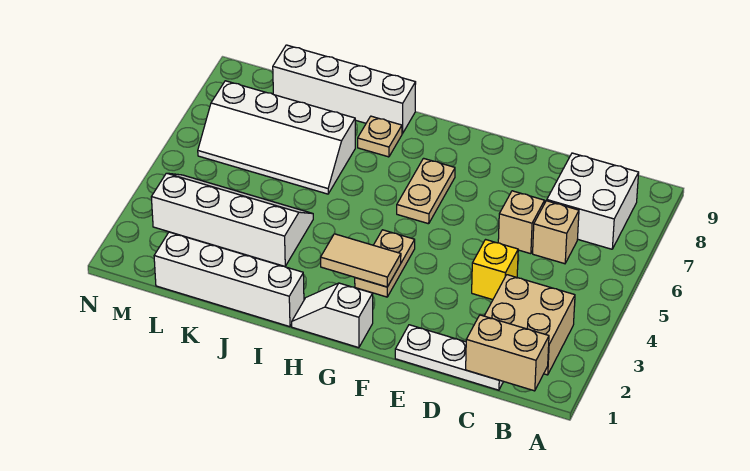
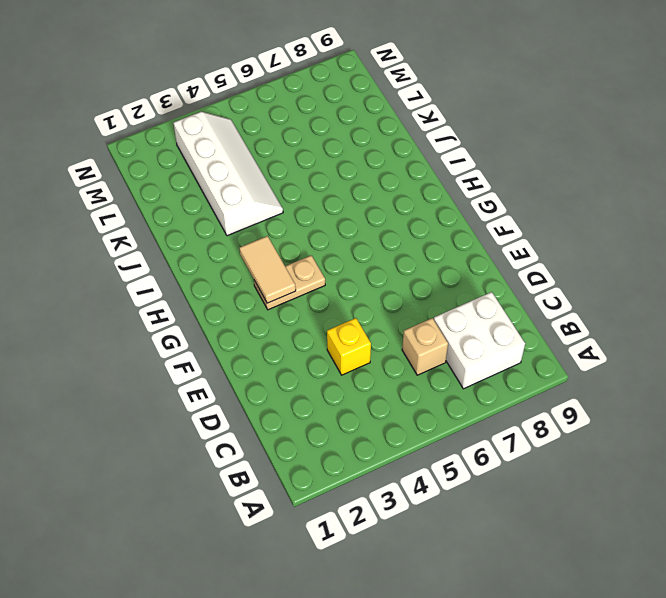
none -> tan brick B2:C3 level 1
none -> white plate C1:E1 level 1
none -> tan brick D6 level 1

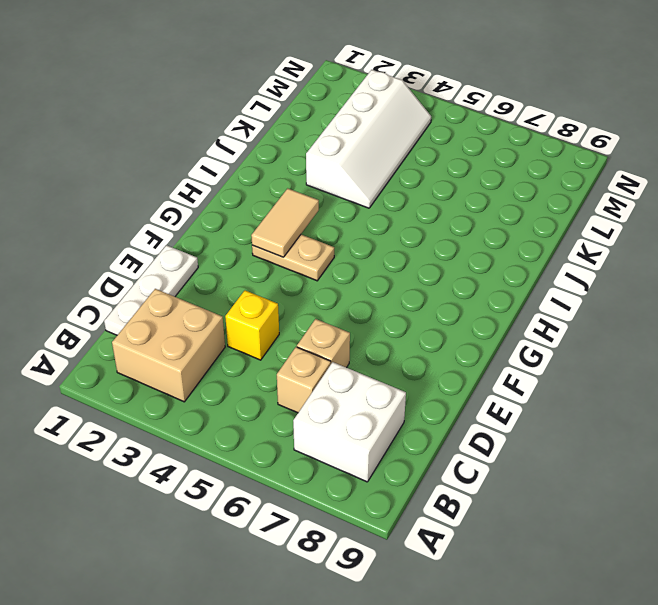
none -> white slope G1:H1 level 1 top G
none -> tan plate G6:G7 level 1
none -> white brick I1:L1 level 1

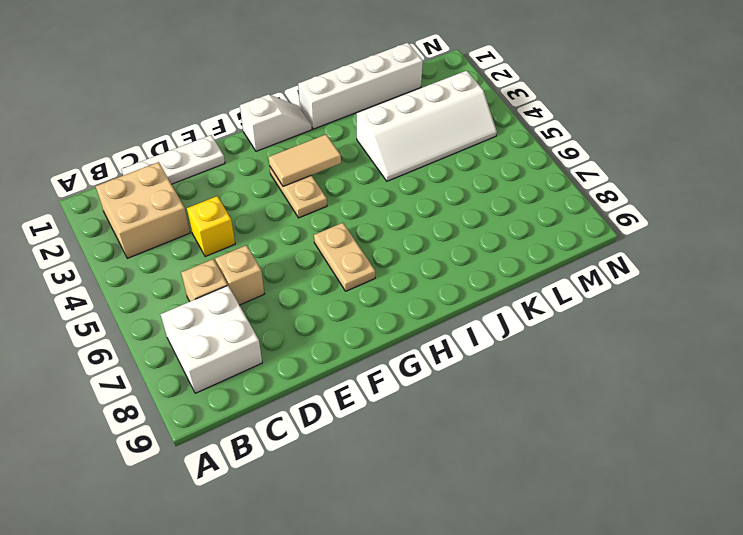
none -> tan plate I8 level 1
none -> white brick I9:L9 level 1
none -> white slope J6:M7 level 1 top 7

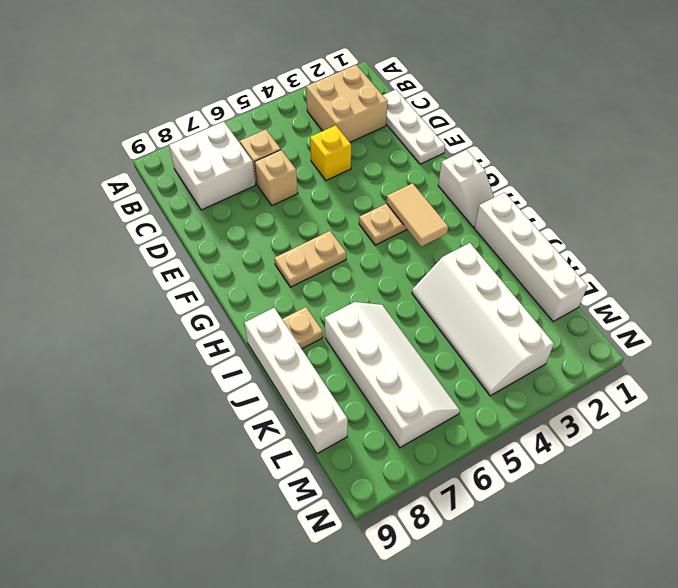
none -> tan brick B1:C1 level 2

